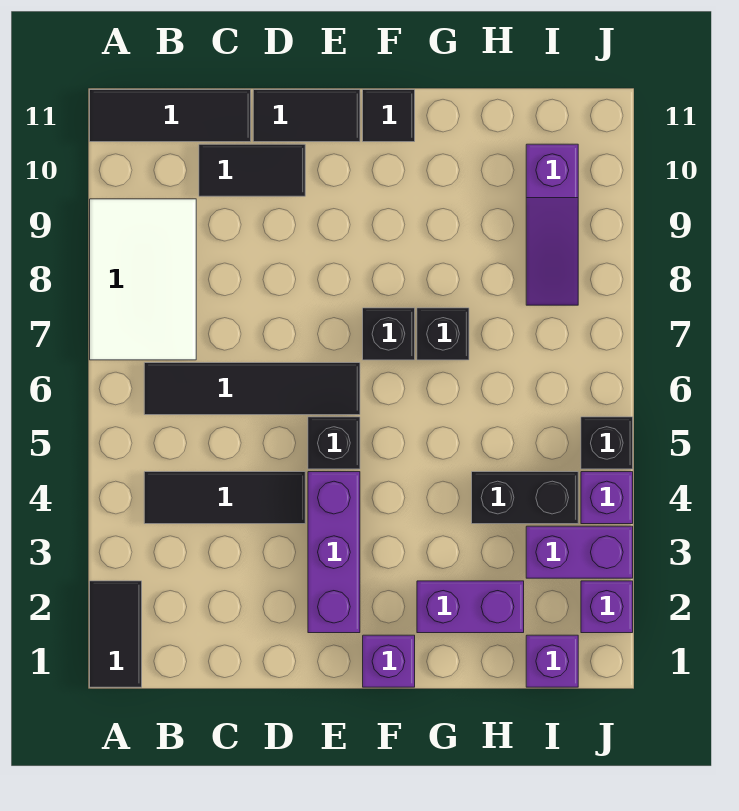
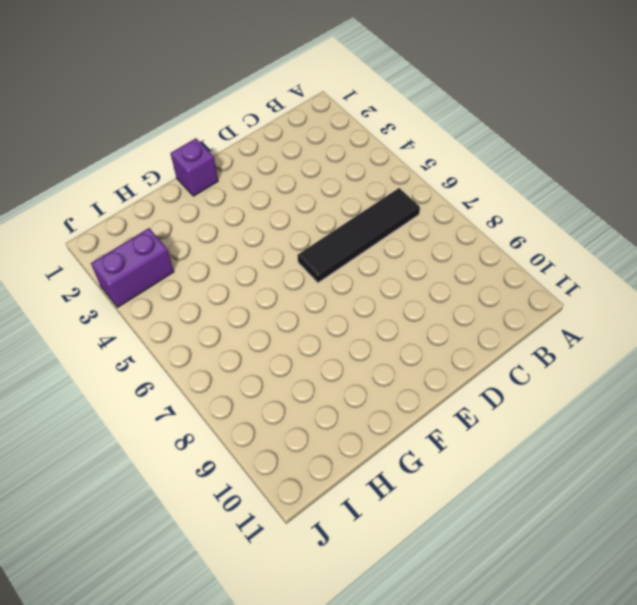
none -> black tile A1:A2 level 1
none -> white tile A7:B9 level 1
none -> black tile A11:C11 level 1

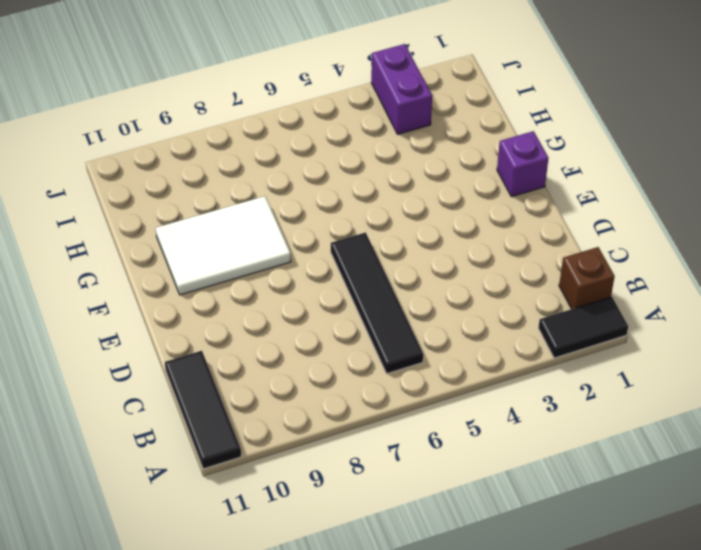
brown brick B1 level 1 -> none
white tile F8:G10 level 1 -> white tile A7:B9 level 1
none -> black tile B4:D4 level 1
none -> black tile C10:D10 level 1
none -> black tile D11:E11 level 1

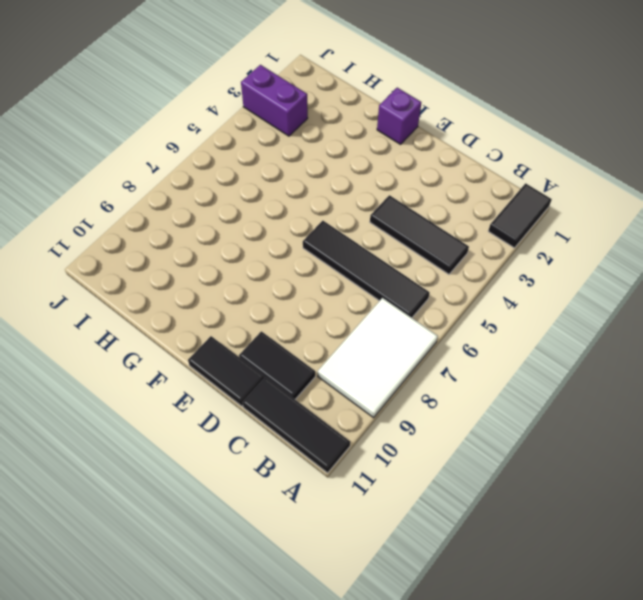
none -> purple brick E2:E4 level 1
none -> black brick E5 level 1
none -> black brick F7 level 1

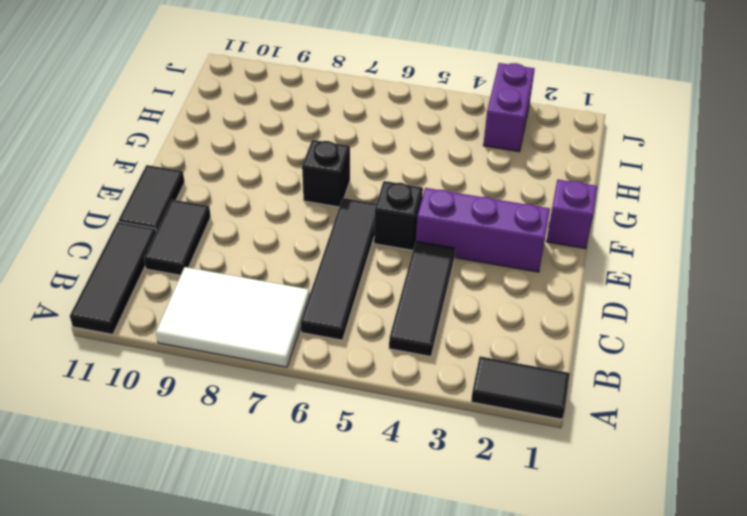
none -> black tile F11 level 1
none -> purple brick G2:H2 level 1
none -> black brick G7 level 1

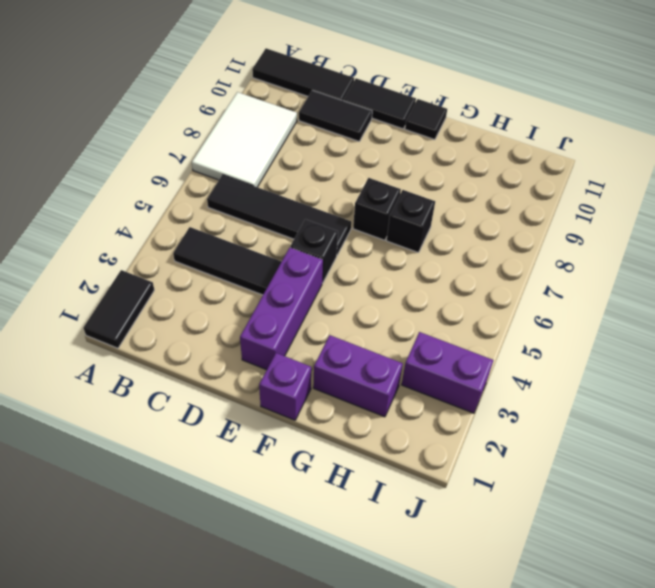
none -> black brick H4:I4 level 1
none -> purple brick I1 level 1
none -> purple slope I8:I10 level 1 top 10

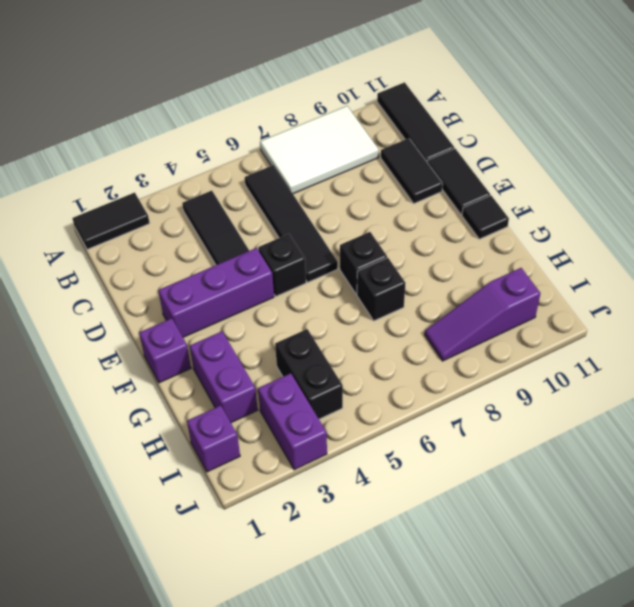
none -> purple brick J2 level 1
none -> purple brick J4 level 1
none -> black brick J5 level 1

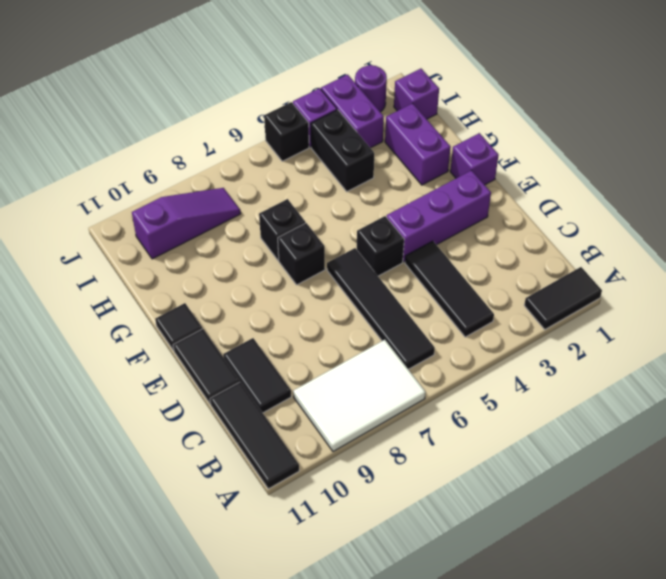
purple round brick J2 level 1 -> purple brick J2 level 1

